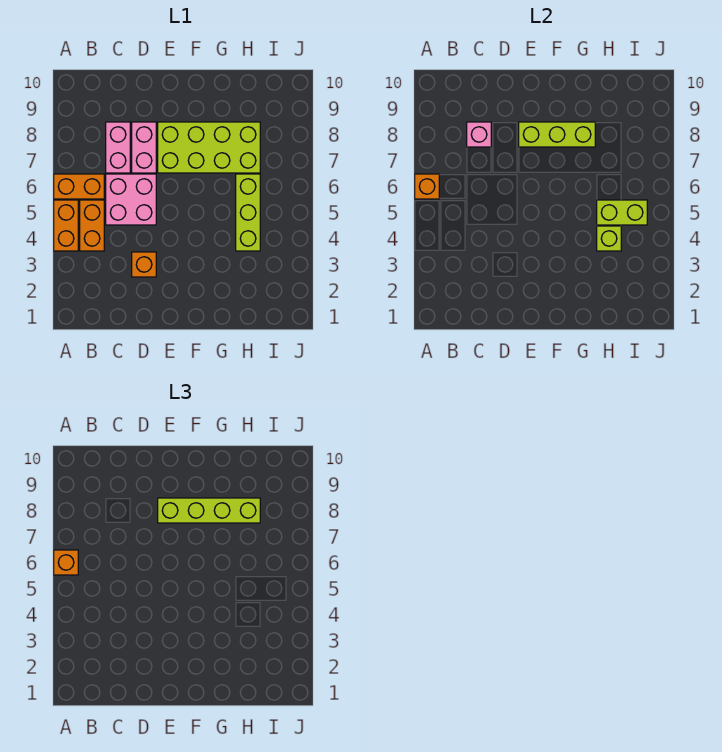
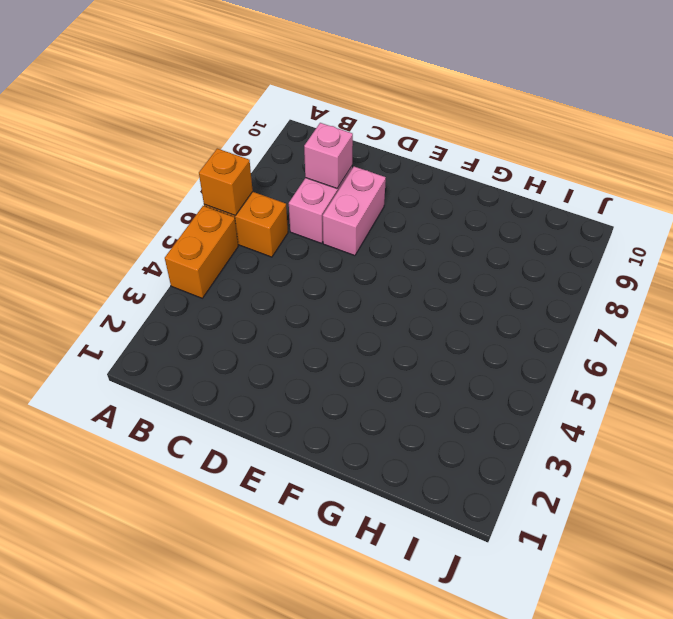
none -> orange brick B4:B5 level 1
none -> pink brick C5:D6 level 1
none -> orange brick D3 level 1

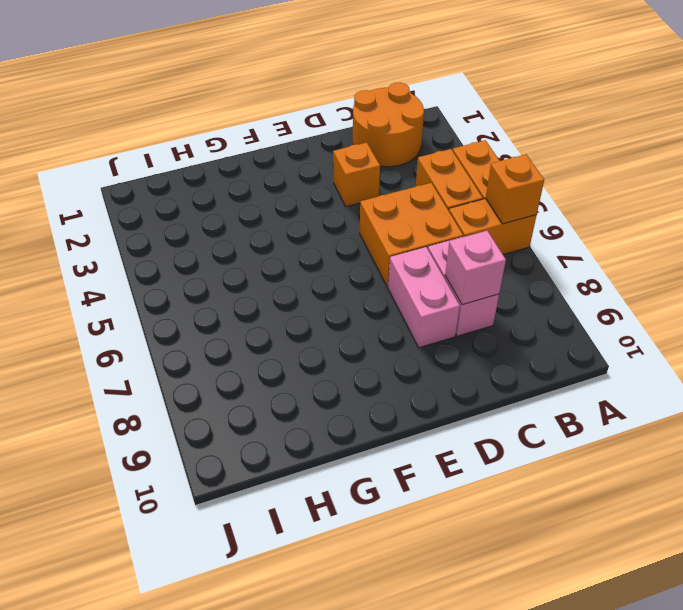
orange round brick B1:C2 level 1 -> none
orange brick C5:D6 level 1 -> pink brick C5:D6 level 1
none -> lime brick E7:H8 level 1
none -> lime brick H4:H6 level 1
none -> lime brick E8:G8 level 2

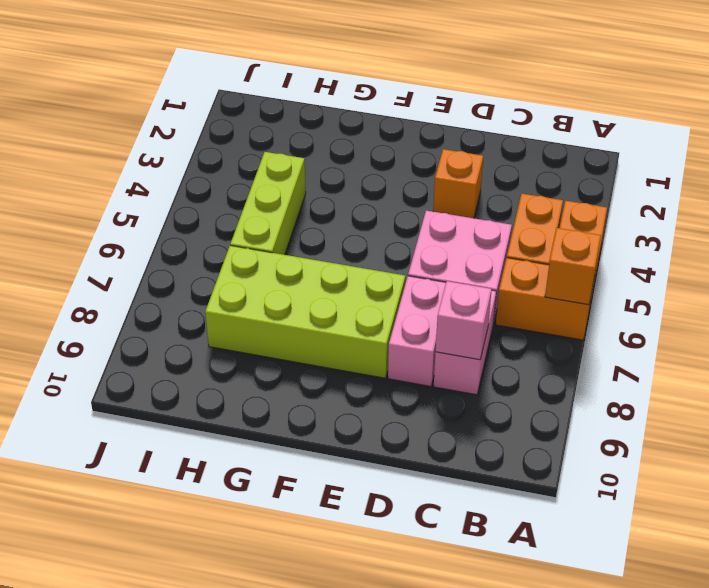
none -> lime brick E8:G8 level 2
none -> lime brick H4 level 2
none -> lime brick H5:I5 level 2

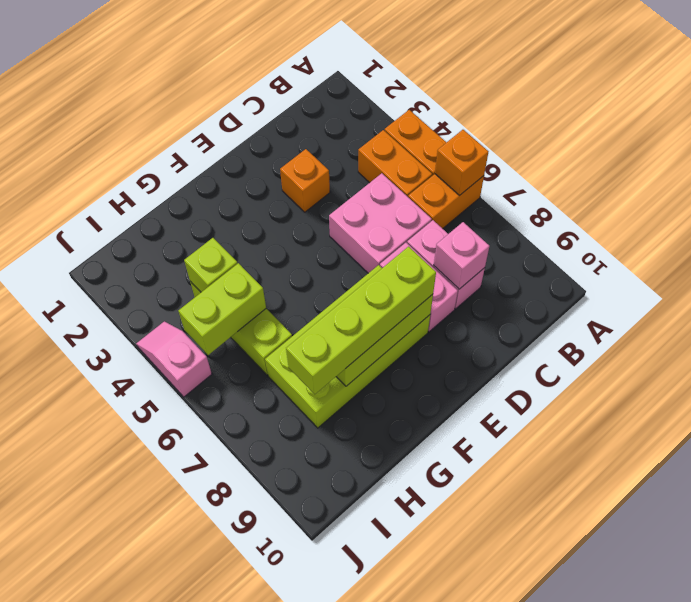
pink slope J4:J5 level 1 top 5 -> none
none -> orange brick A6 level 3

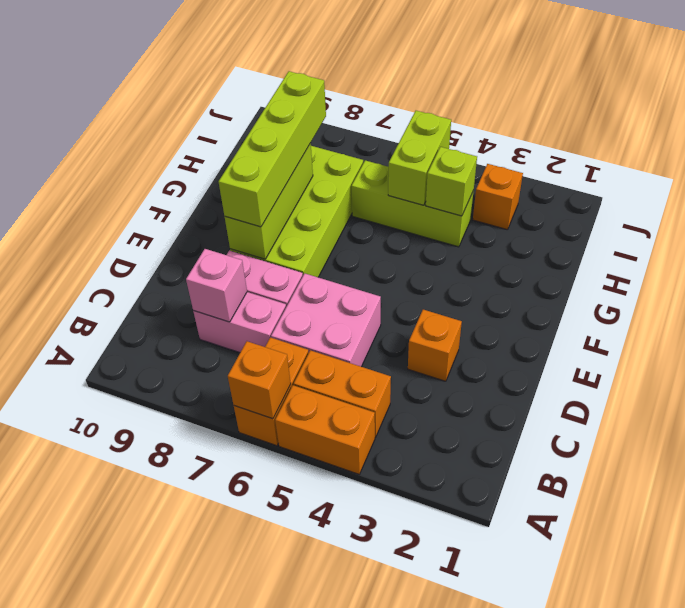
orange brick I3 level 1 -> orange brick A6 level 3

